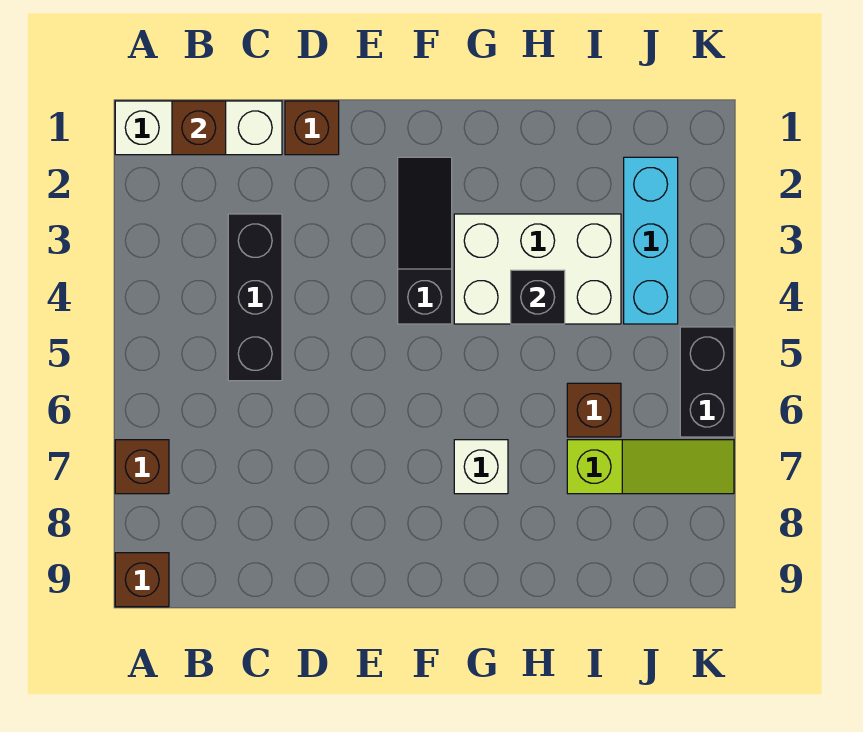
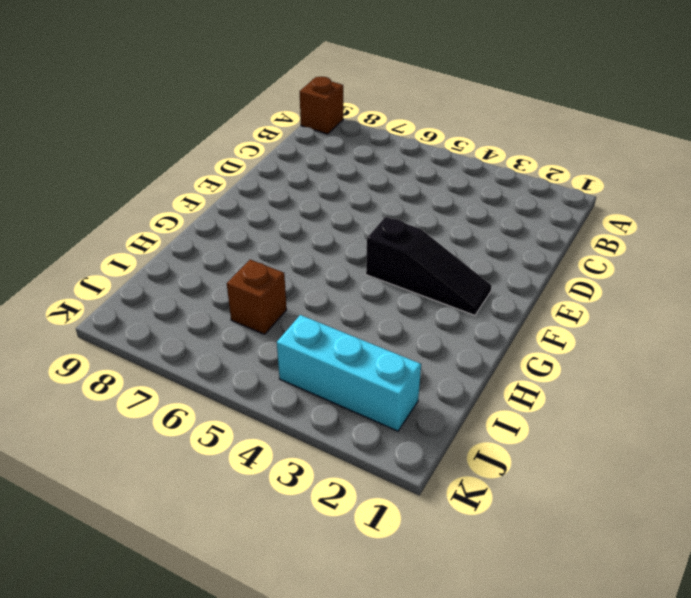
none -> white brick A1:C1 level 1
none -> brown brick A7 level 1
none -> black brick C3:C5 level 1

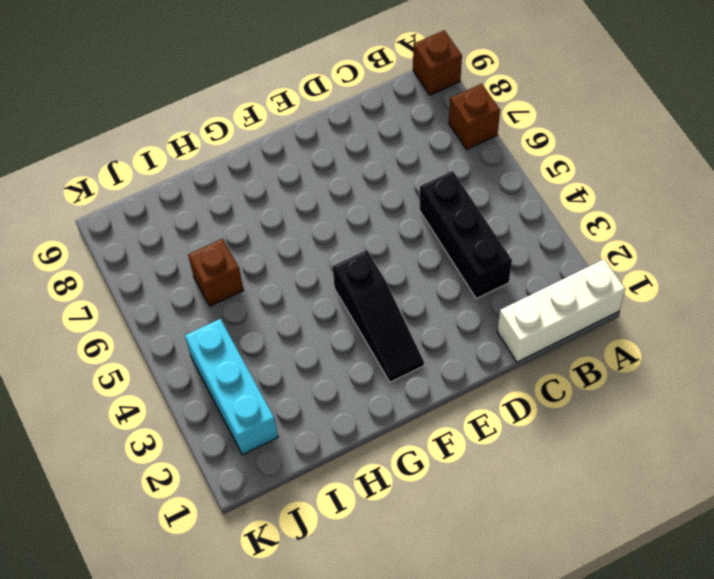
none -> brown brick D1 level 1
none -> white brick G3:I4 level 1
none -> white brick G7 level 1

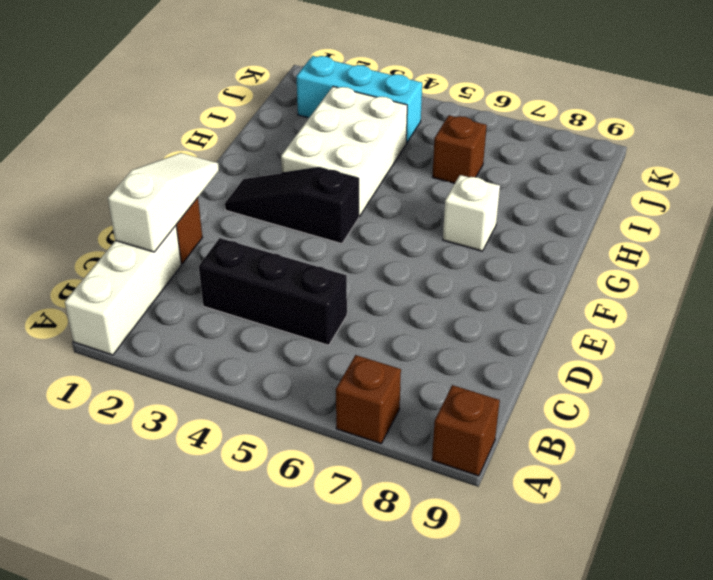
white slope C1:E1 level 2 top C -> none
none -> lime slope I7:K7 level 1 top I
none -> black brick K5:K6 level 1
none -> brown brick B1 level 2

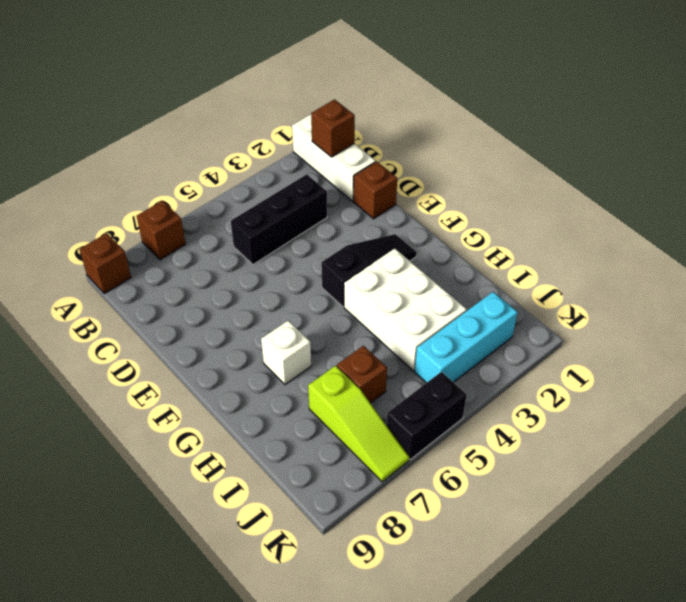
none -> black brick H4 level 2

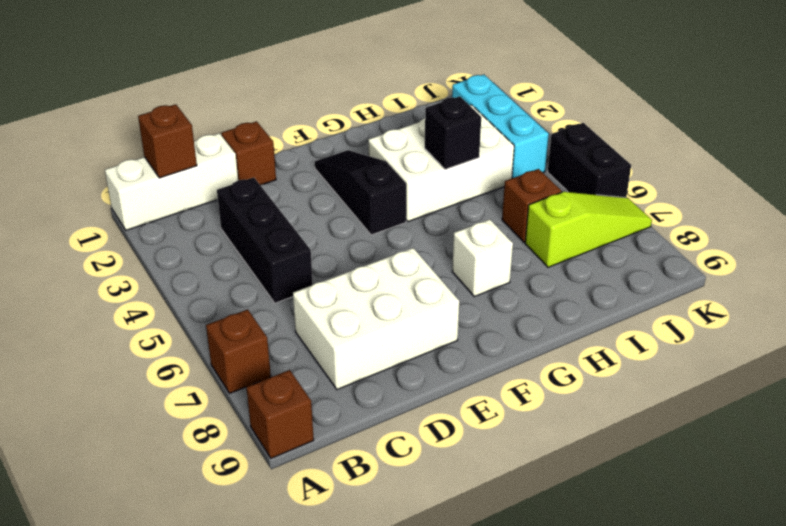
white brick C7:E8 level 1 -> none

